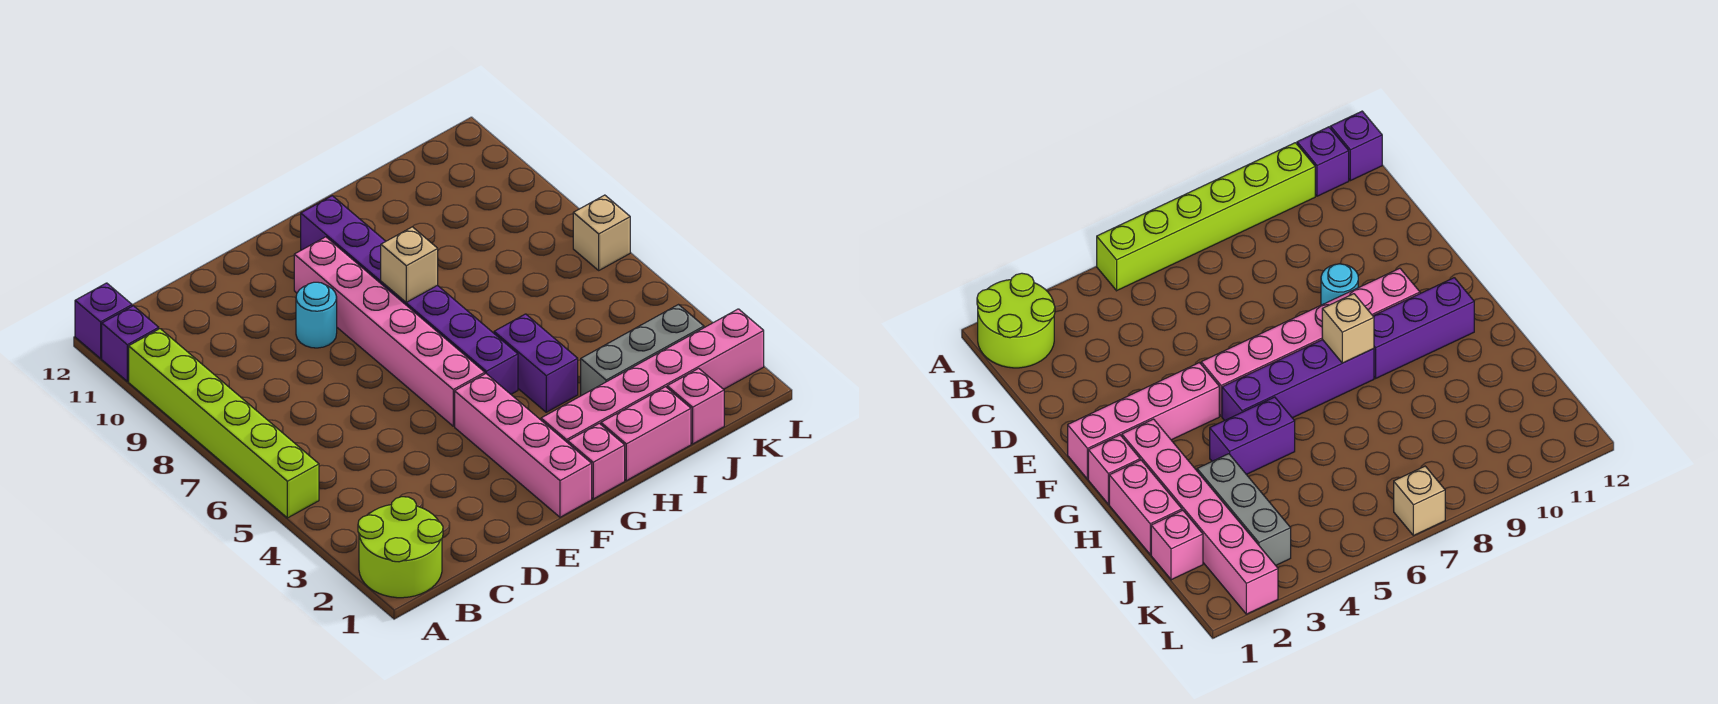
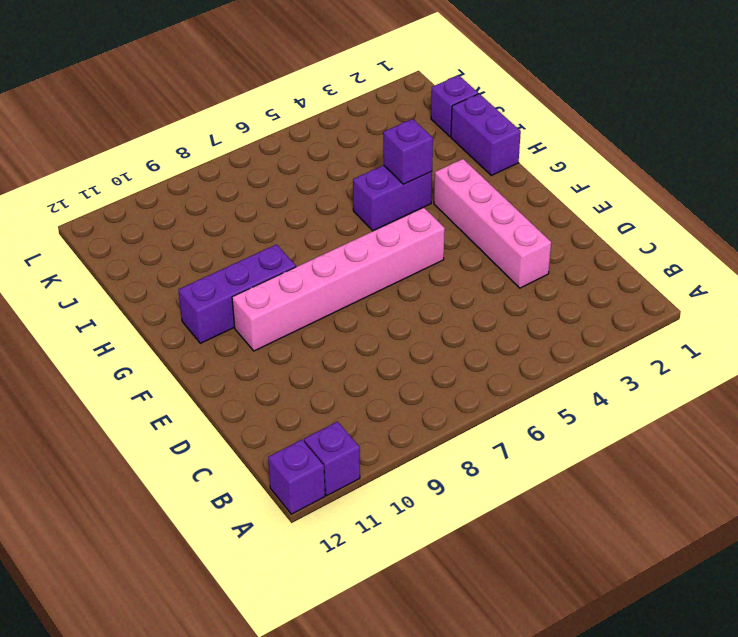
pink brick D3:G3 level 1 -> pink brick F1:F4 level 1
purple brick H1:I1 level 1 -> pink brick H1:I1 level 1
purple brick H4 level 2 -> none
purple brick J1 level 1 -> pink brick J1 level 1
none -> lime round brick A1:B2 level 1
none -> lime brick A5:A10 level 1
none -> cyan round brick E9 level 1

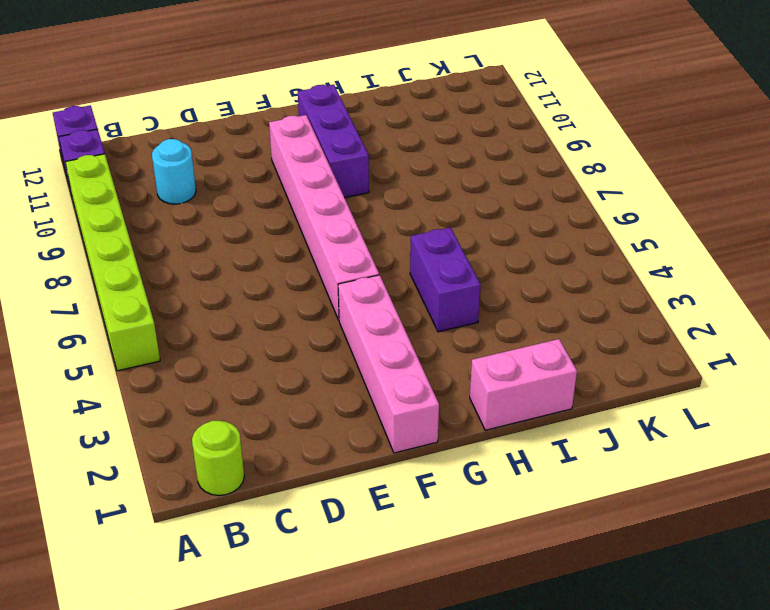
lime round brick B1 level 1 -> lime round brick A1:B2 level 1
cyan round brick C10 level 1 -> cyan round brick E9 level 1
none -> pink brick G1 level 1
none -> pink brick G2:L2 level 1
none -> purple brick G5:G8 level 1

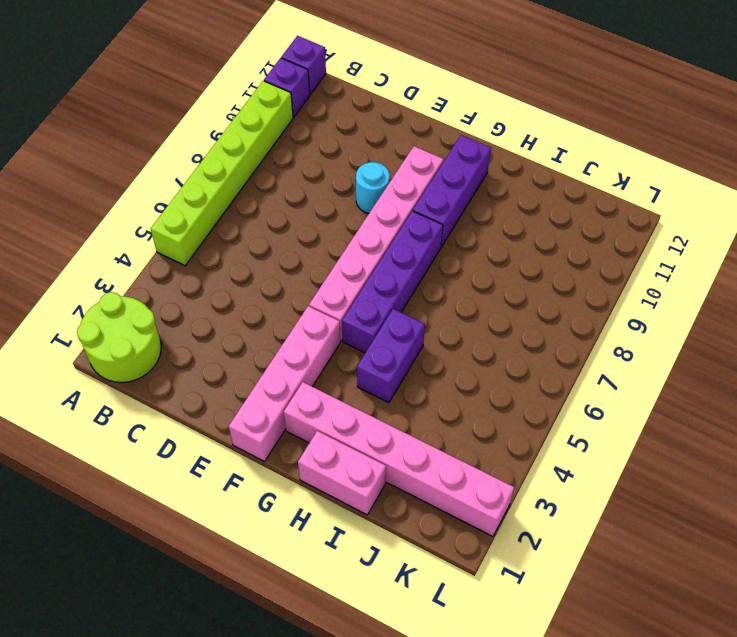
none -> pink brick G1 level 1
none -> grey brick I3:K3 level 1
none -> pink brick J1 level 1

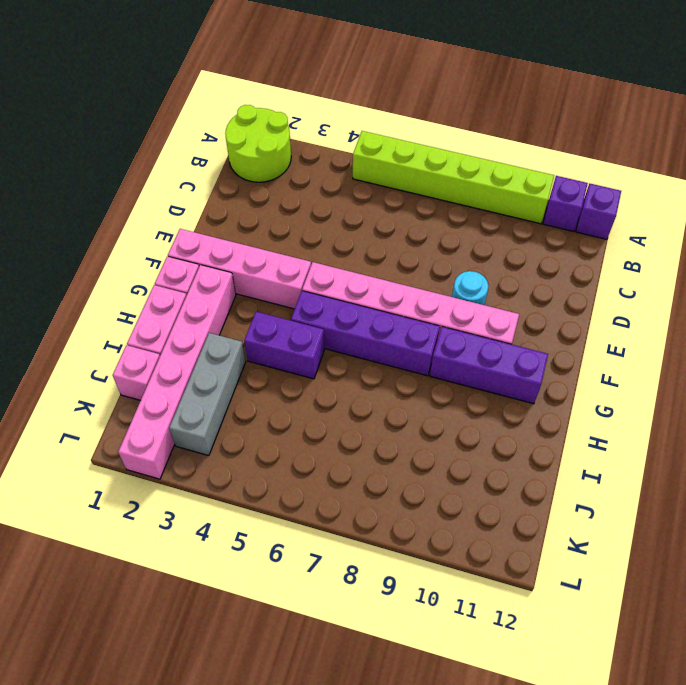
none -> tan brick L7 level 1
none -> tan brick G8 level 2

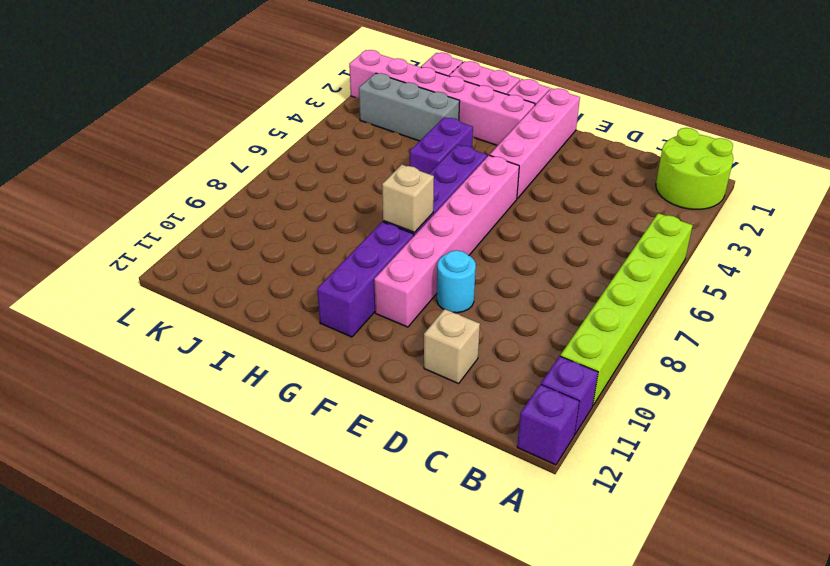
tan brick D11 level 1 -> tan brick L7 level 1

